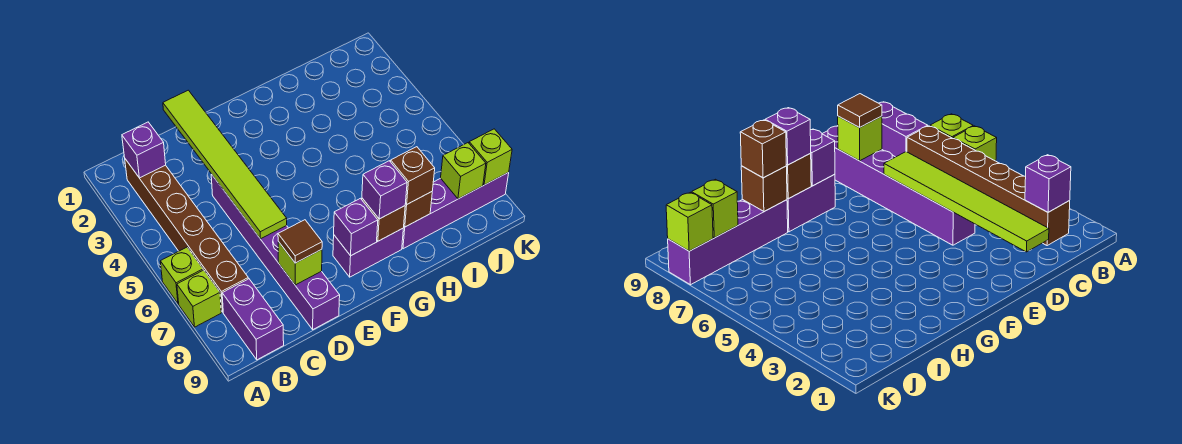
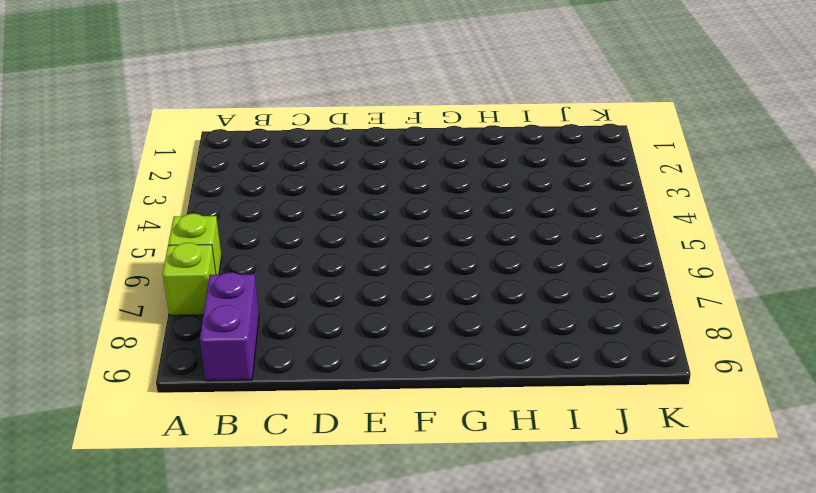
none -> brown brick B2:B7 level 1
none -> purple brick D4:D9 level 1
none -> purple brick F8:G8 level 1

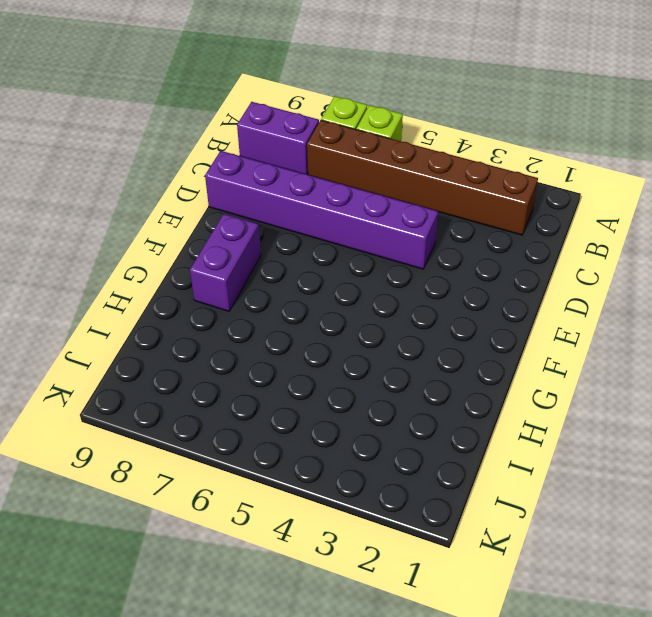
none -> purple brick H8:K8 level 1
none -> purple brick B2 level 2
none -> lime tile D1:D6 level 2

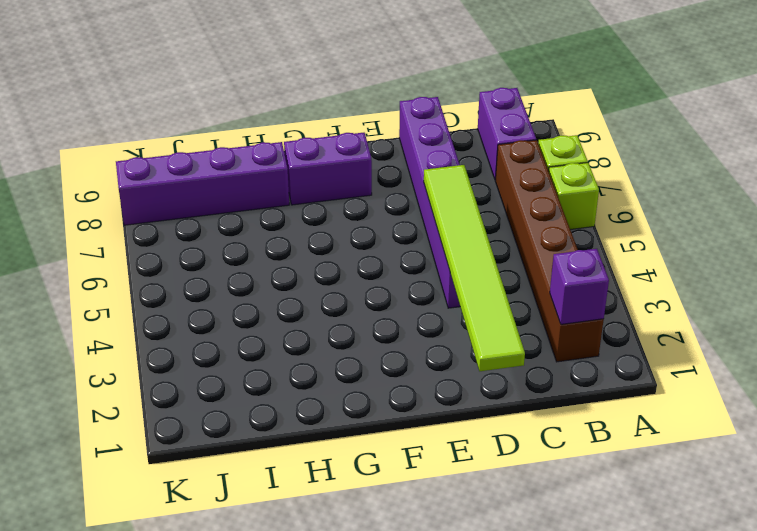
none -> lime brick D8 level 2
none -> purple brick F8 level 2
none -> brown brick G8 level 2

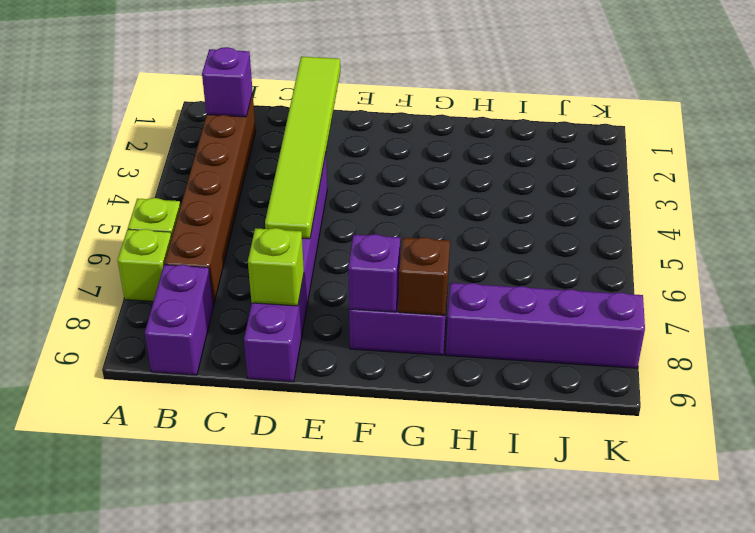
none -> brown brick H8 level 2
none -> lime brick J8 level 2
none -> lime brick K8 level 2

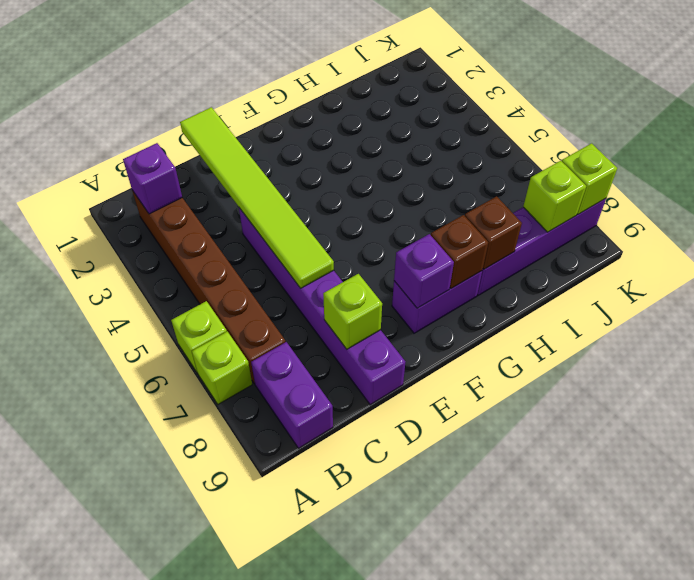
none -> brown tile D8 level 3
none -> purple brick G8 level 3
none -> brown brick H8 level 3

